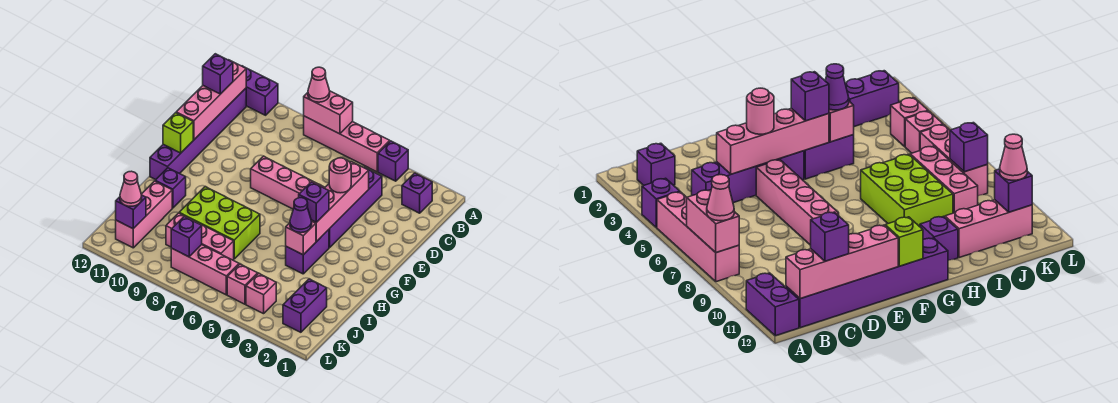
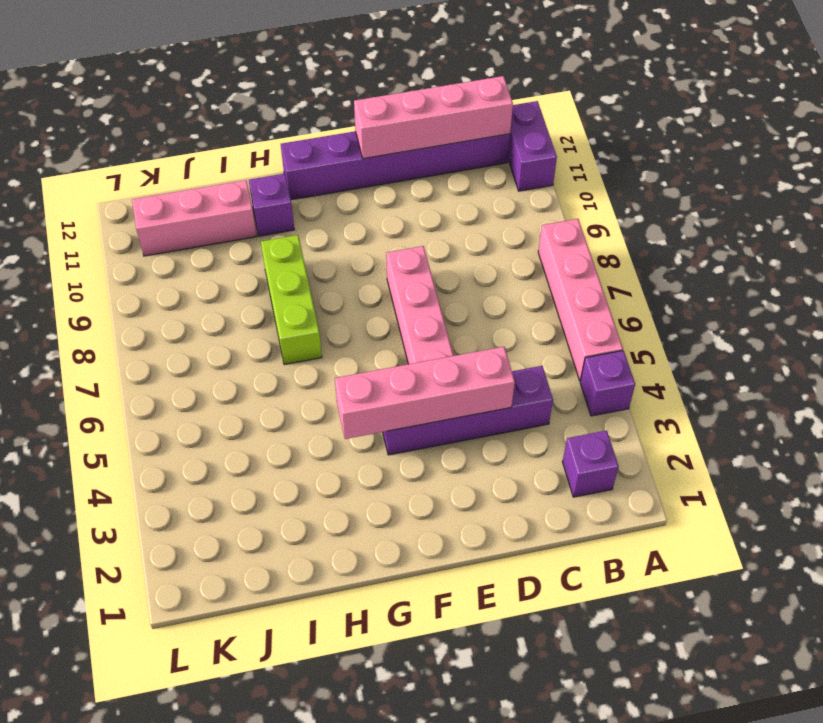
lime brick H7:H9 level 1 -> lime brick H7:I9 level 1
none -> purple brick G4:H4 level 1
none -> purple brick J2:K2 level 1
none -> pink brick J7:J9 level 1

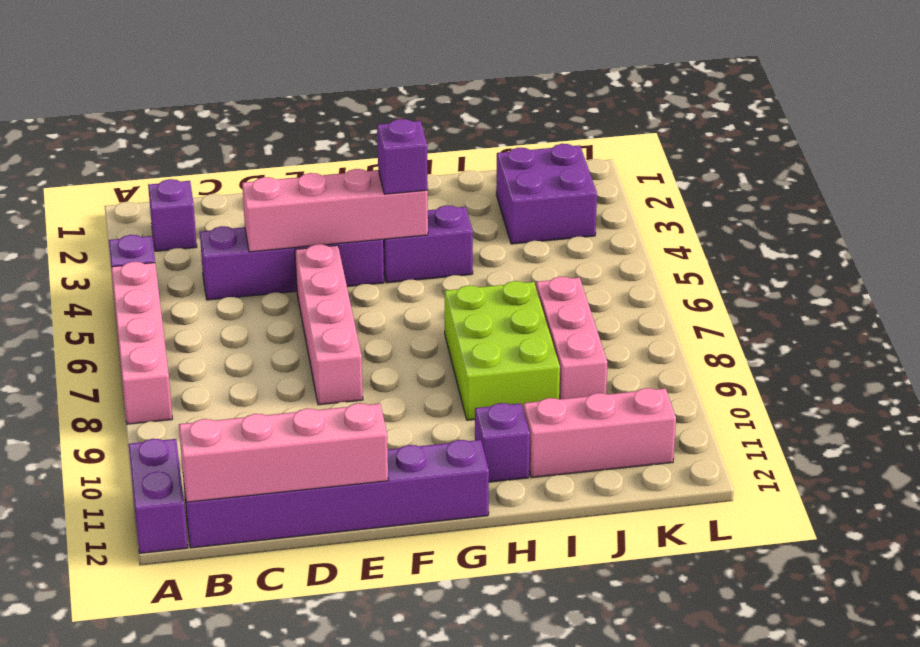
purple brick J2:K3 level 1 -> purple brick J2:K2 level 1
none -> pink brick K4 level 1
none -> pink brick K5 level 1
none -> pink brick K6:K8 level 1

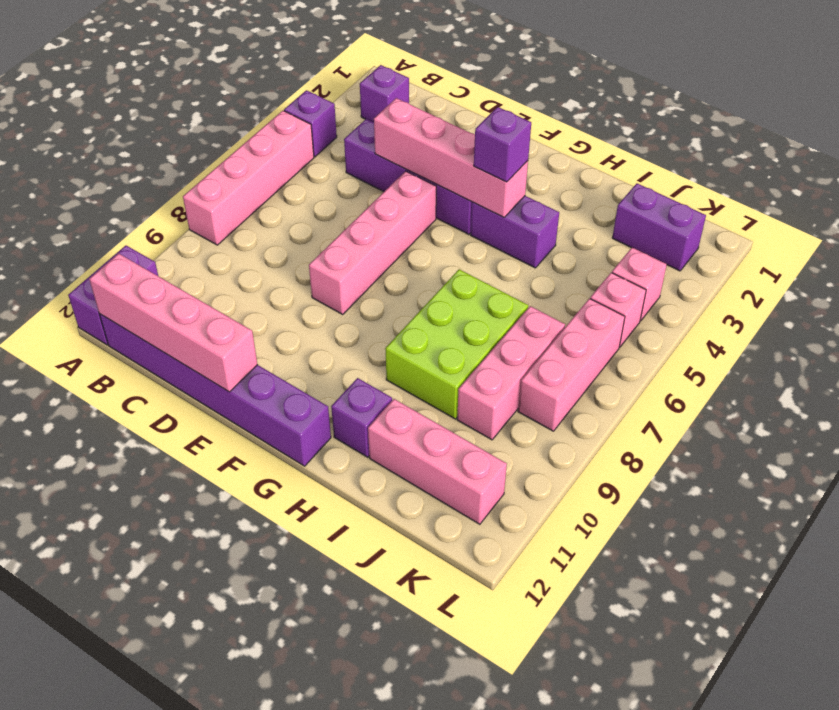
none -> pink brick A7:A8 level 2
none -> lime brick F12 level 2
none -> pink brick H4 level 2

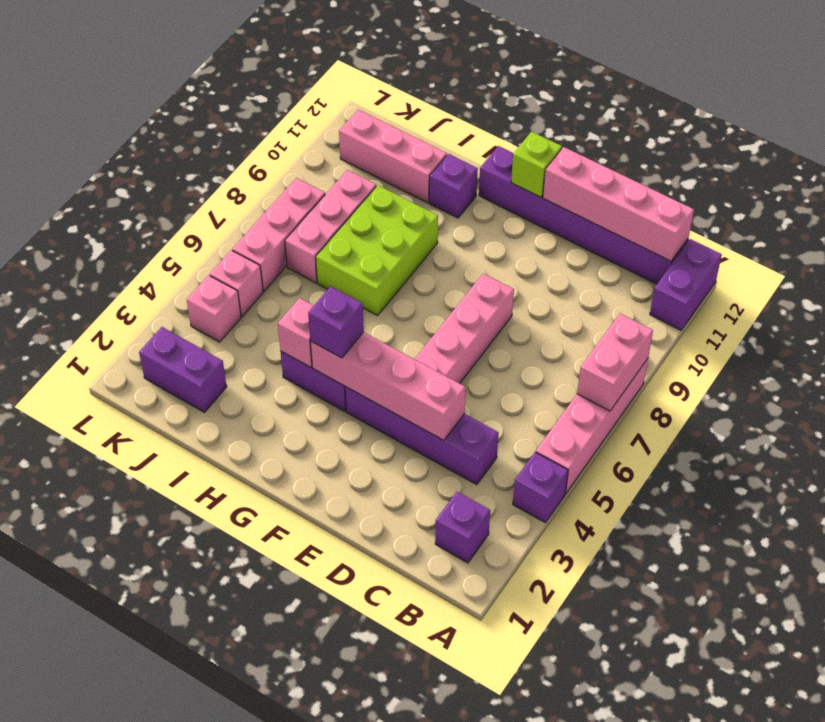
none -> purple brick K8 level 2
none -> purple brick K11 level 2
none -> pink cone A8 level 3

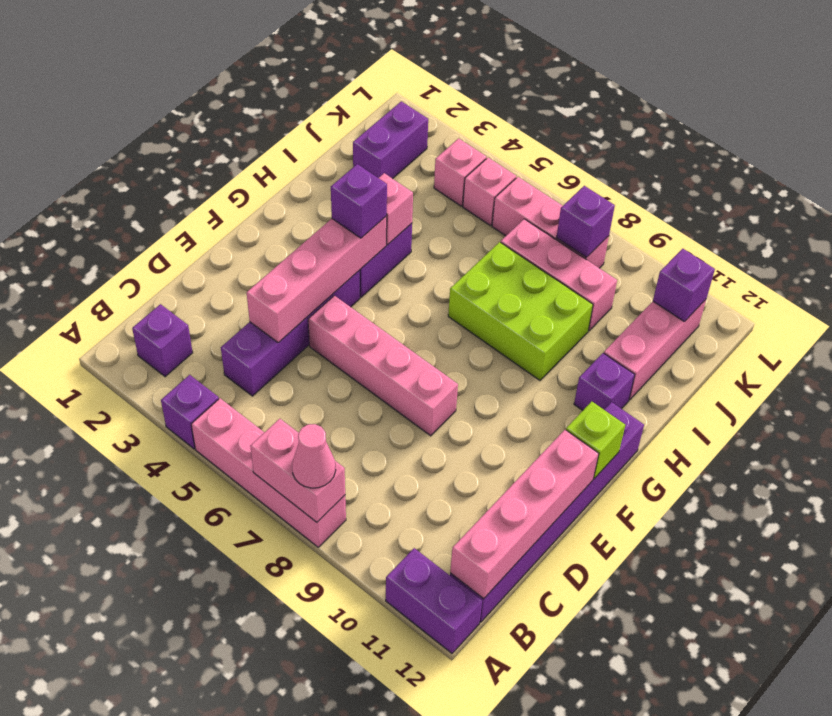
none -> purple brick C12 level 3
none -> pink round brick E4 level 3
none -> purple cone H4 level 3

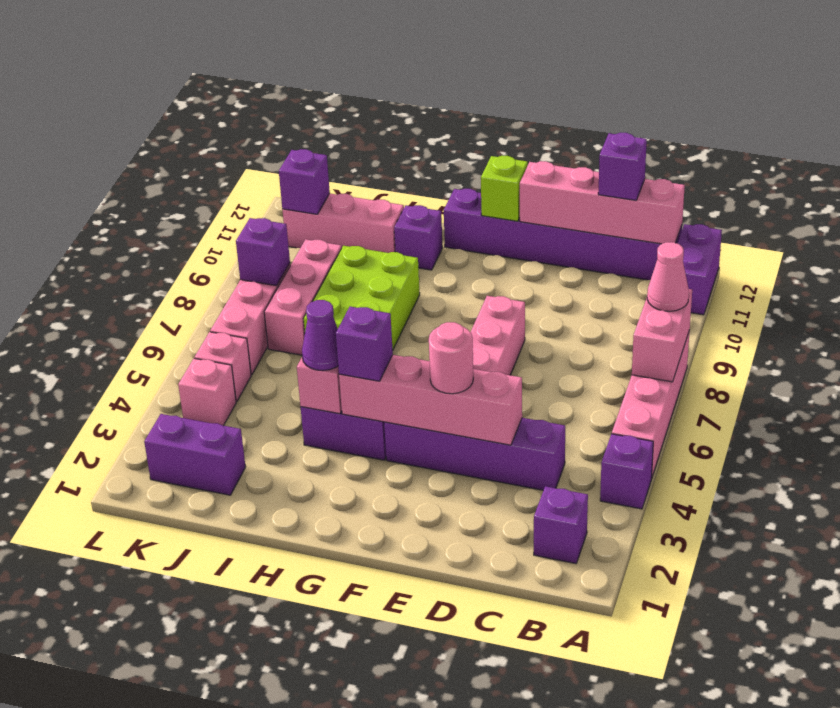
none -> pink cone K11 level 3

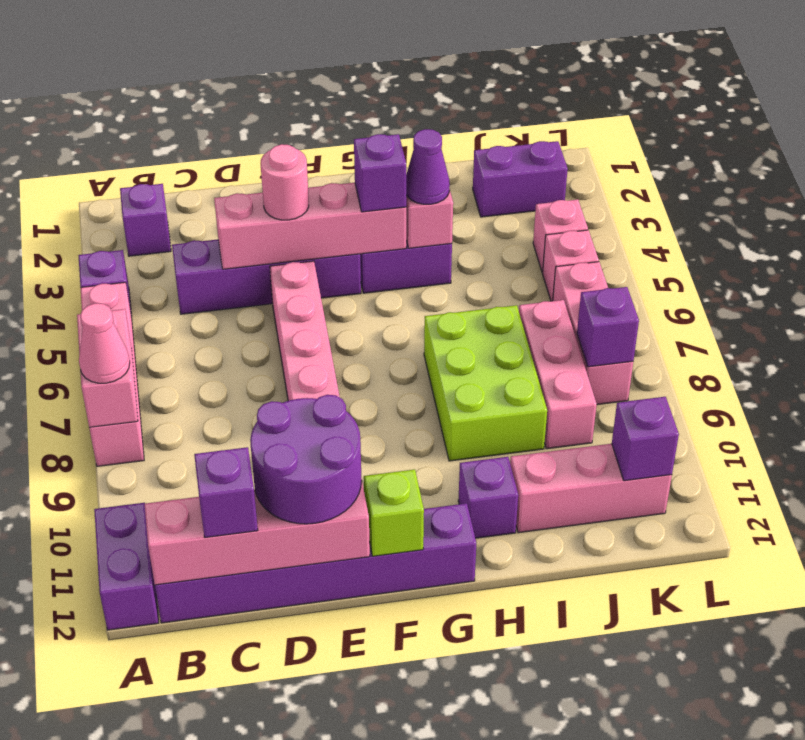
purple round brick D11:E12 level 3 -> none
none -> pink cone K11 level 3

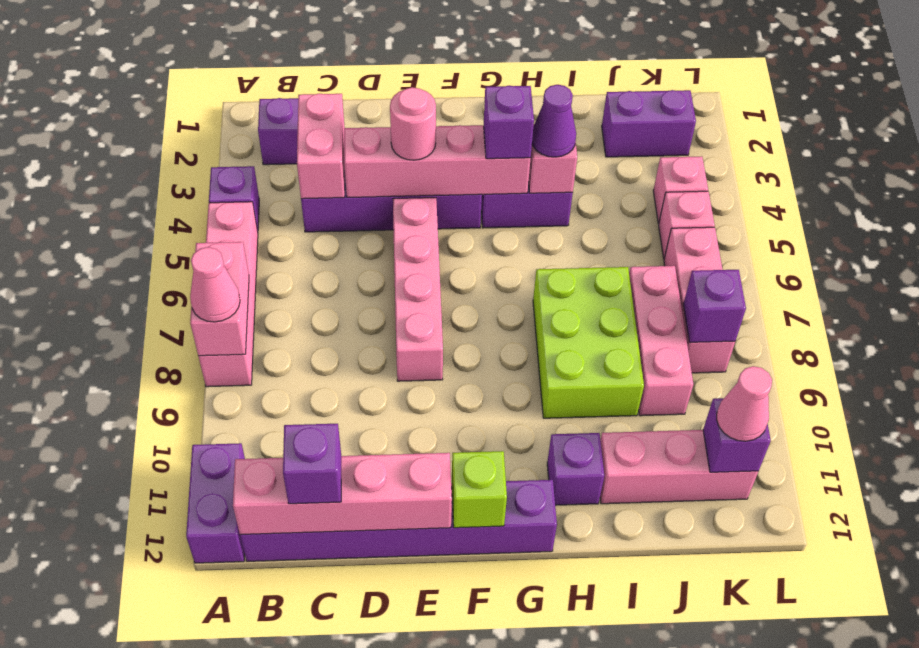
pink brick C3:C4 level 2 -> none

